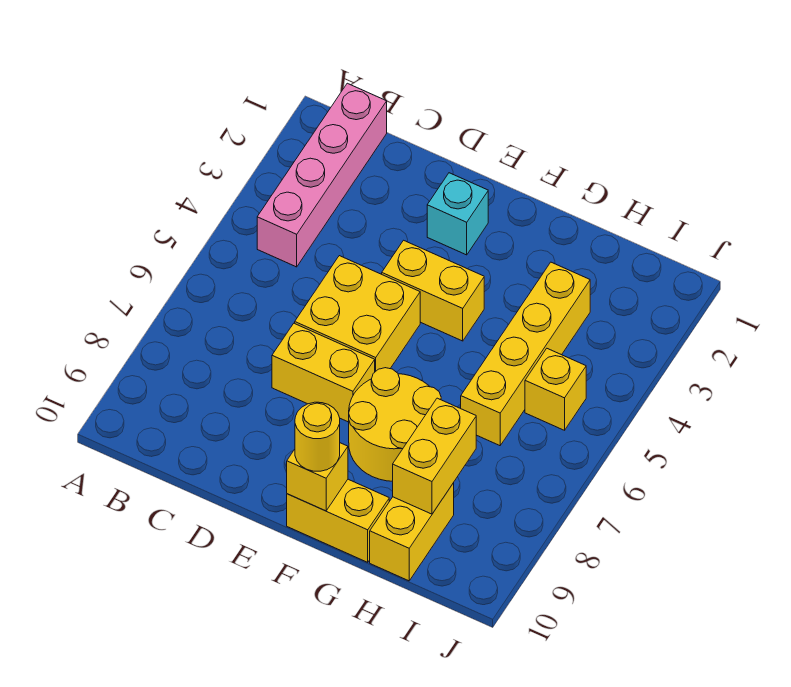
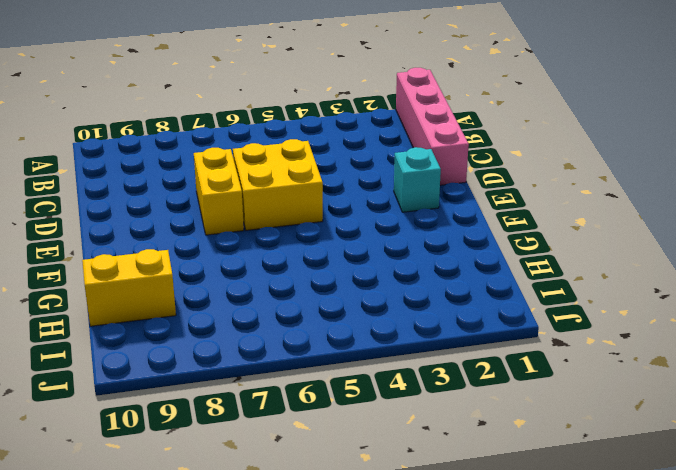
pink brick A1:D1 level 1 -> pink brick B1:B4 level 1
none -> yellow brick E4:F4 level 1
none -> yellow round brick F7:G8 level 1
none -> yellow brick F10:G10 level 1

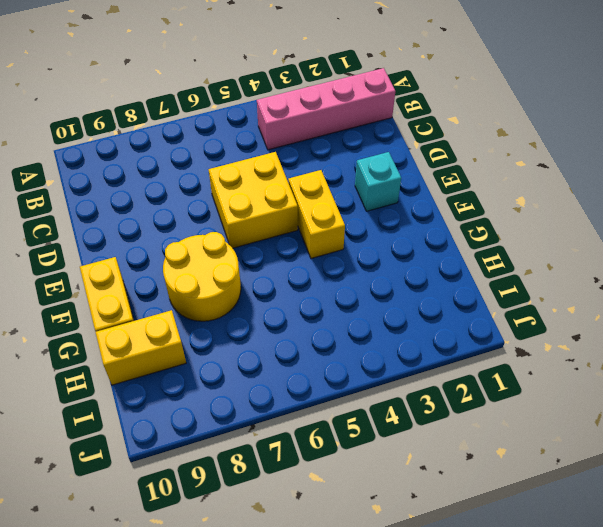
none -> yellow brick D7:E7 level 1
none -> yellow brick H3:H6 level 1
none -> yellow brick I5 level 1

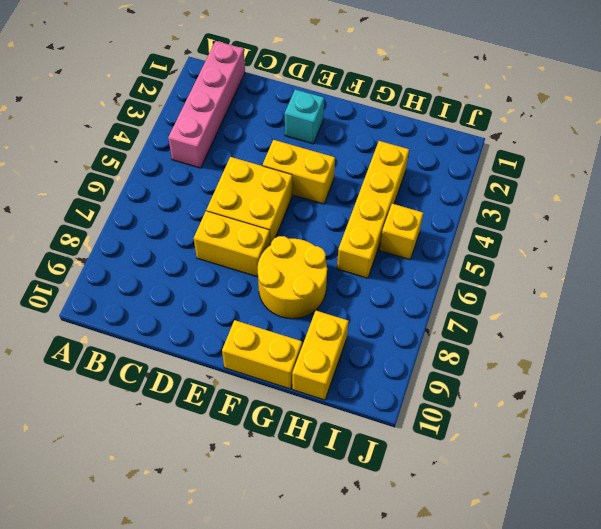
none -> yellow brick F10 level 2
none -> yellow brick H8:H9 level 2
none -> yellow round brick F10 level 3

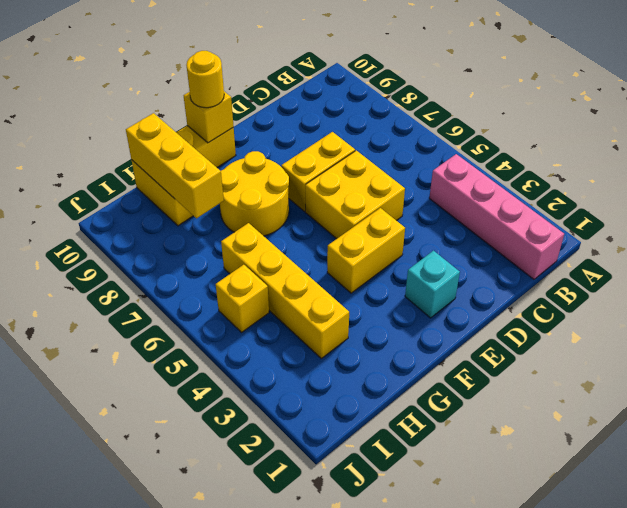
yellow brick H8:H10 level 2 -> yellow brick H8:H9 level 2

